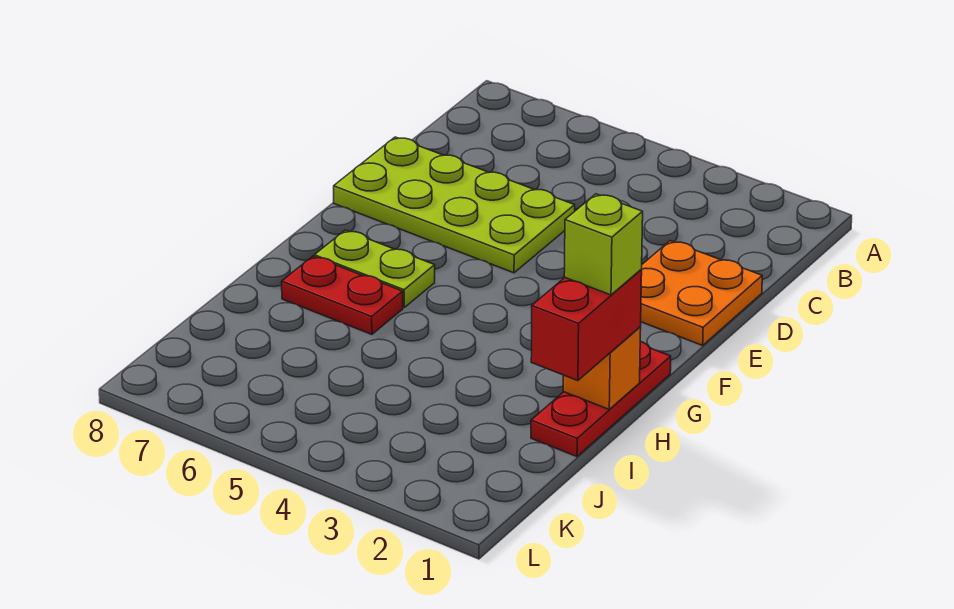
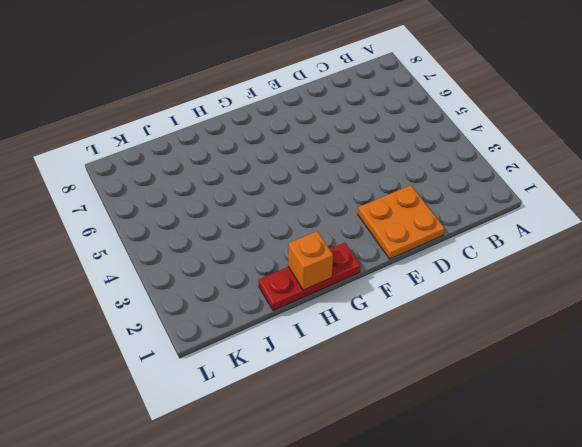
none -> lime plate D5:E8 level 1
none -> lime plate G6:G7 level 1

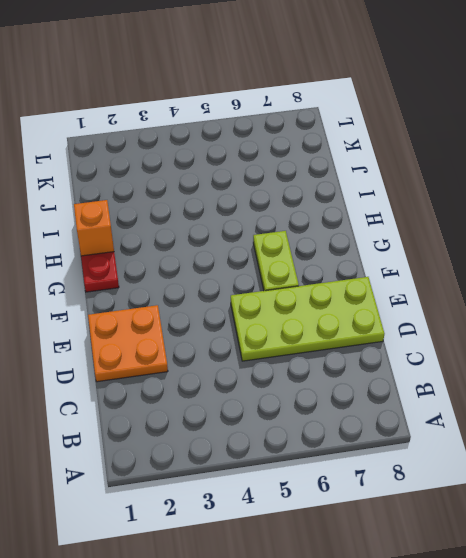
lime plate F6:G6 level 1 -> lime plate G6:G7 level 1
none -> red plate H6:H7 level 1
none -> red brick H1:I1 level 3

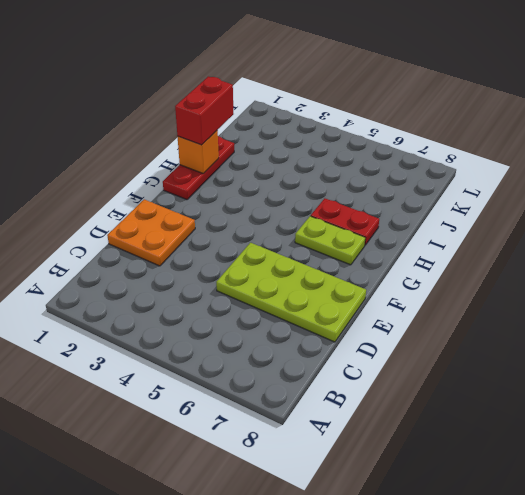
none -> lime brick H1 level 4

